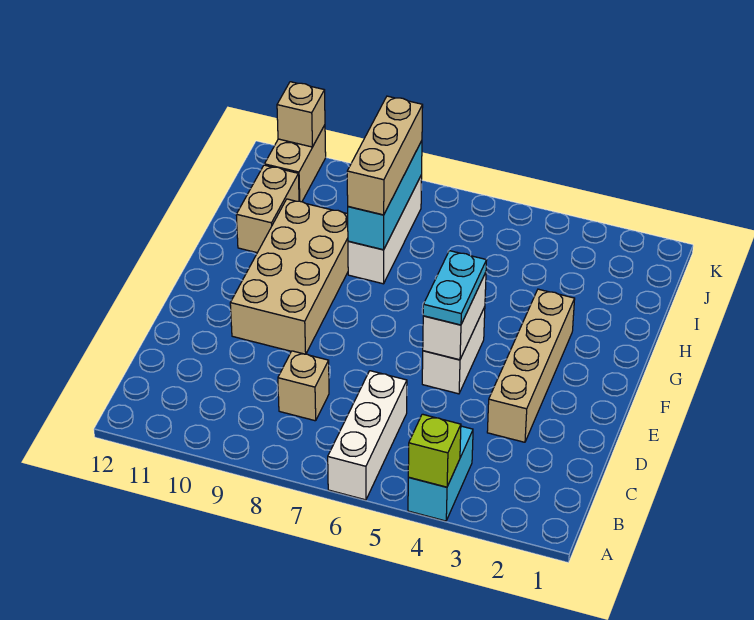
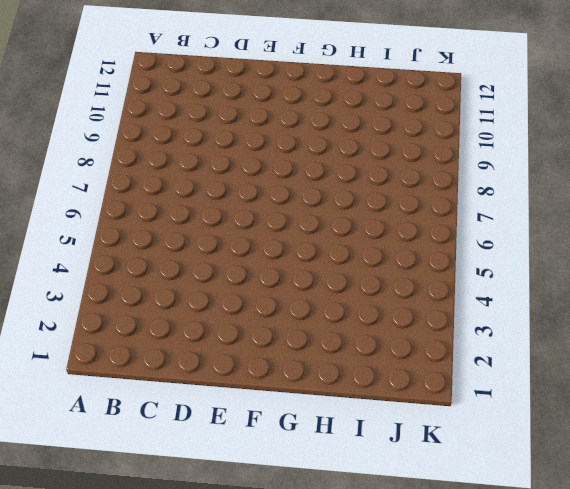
none -> cyan brick A4:B4 level 1
none -> white brick A6:C6 level 1
none -> tan brick C8 level 1

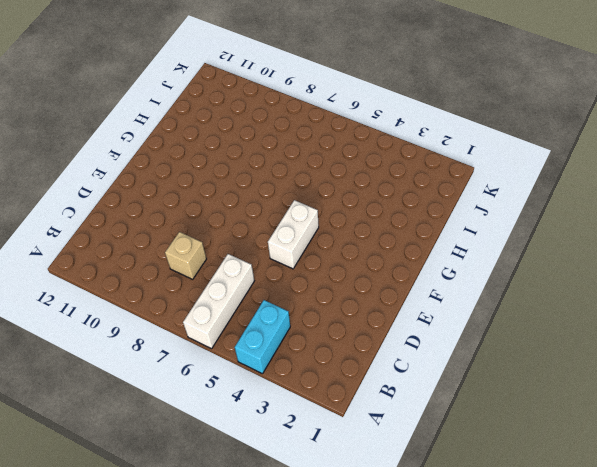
none -> tan brick D3:G3 level 1
none -> tan brick E9:H10 level 1
none -> white brick H8:J8 level 1

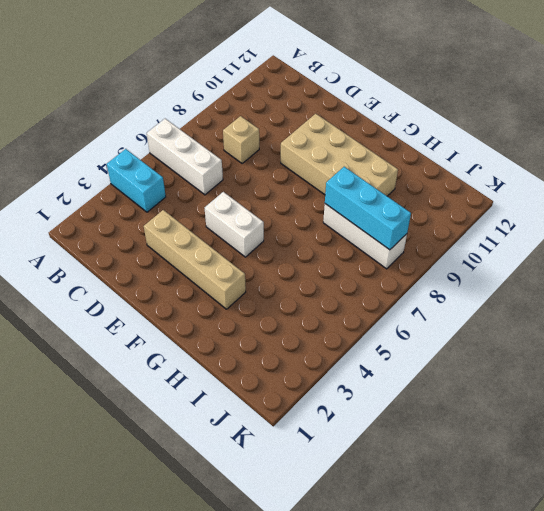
none -> tan brick H11:I11 level 1
none -> tan brick J11:K11 level 1
none -> lime brick A4 level 2

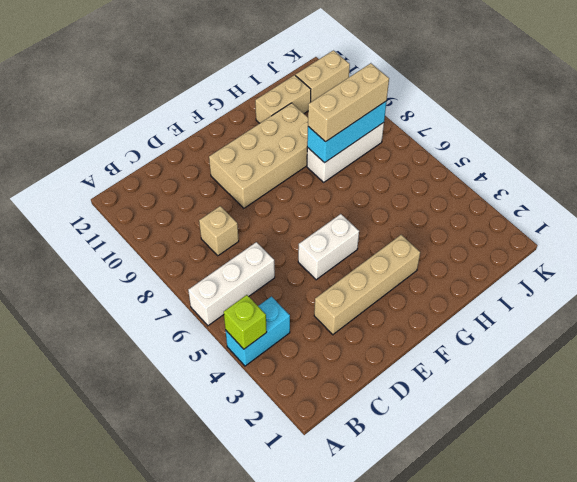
none -> white brick E5:F5 level 2
none -> tan brick K11 level 2
none -> cyan plate E5:F5 level 3

